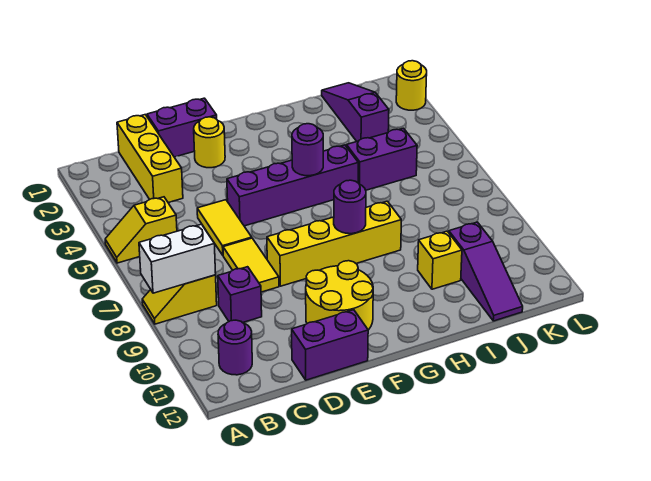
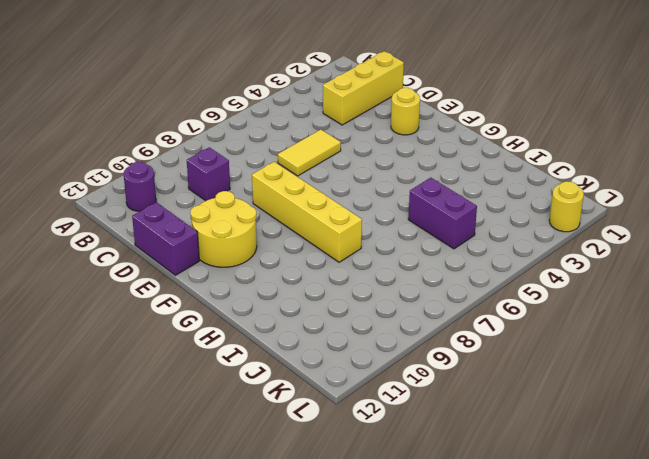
none -> yellow slope A5:B5 level 1 top B
none -> yellow slope A8:B8 level 1 top B
none -> purple brick D1:E1 level 1

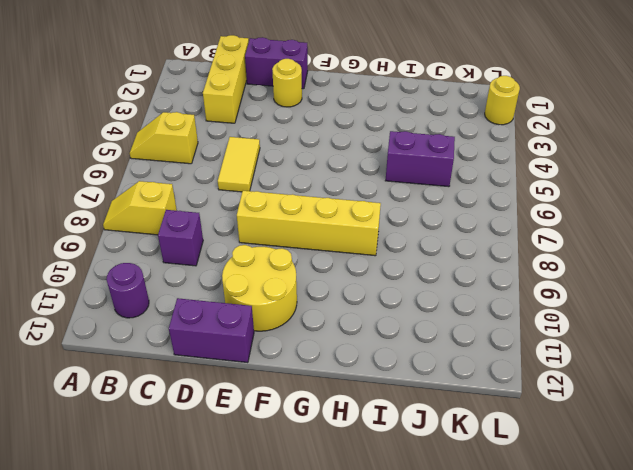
none -> yellow tile D7:D8 level 1
none -> purple brick E5:H5 level 1
none -> yellow brick I10 level 1

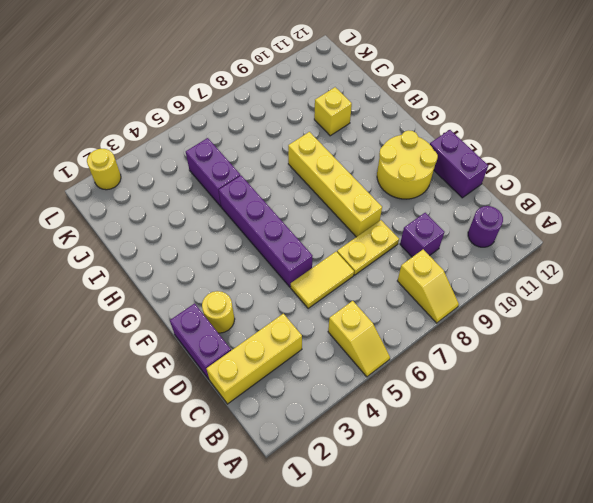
yellow plate D7:D8 level 1 -> yellow tile D7:D8 level 1
none -> purple slope J1:J3 level 1 top 3
none -> purple slope J10:J12 level 1 top 10
none -> white brick A8:B8 level 2

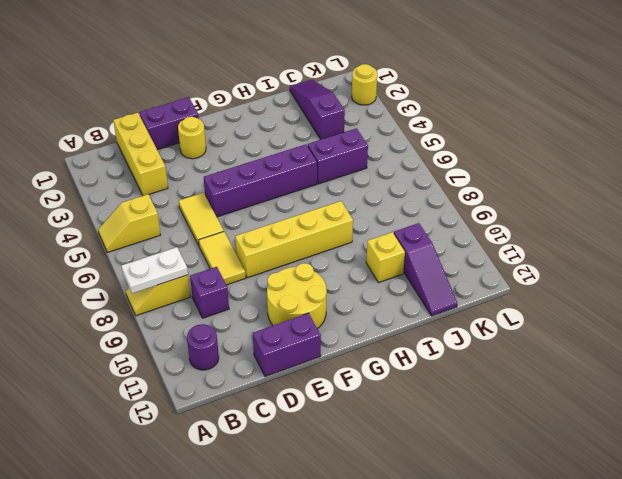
white plate A8:B8 level 2 -> white brick A8:B8 level 2
none -> purple round brick G5 level 2
none -> purple round brick G8 level 2

